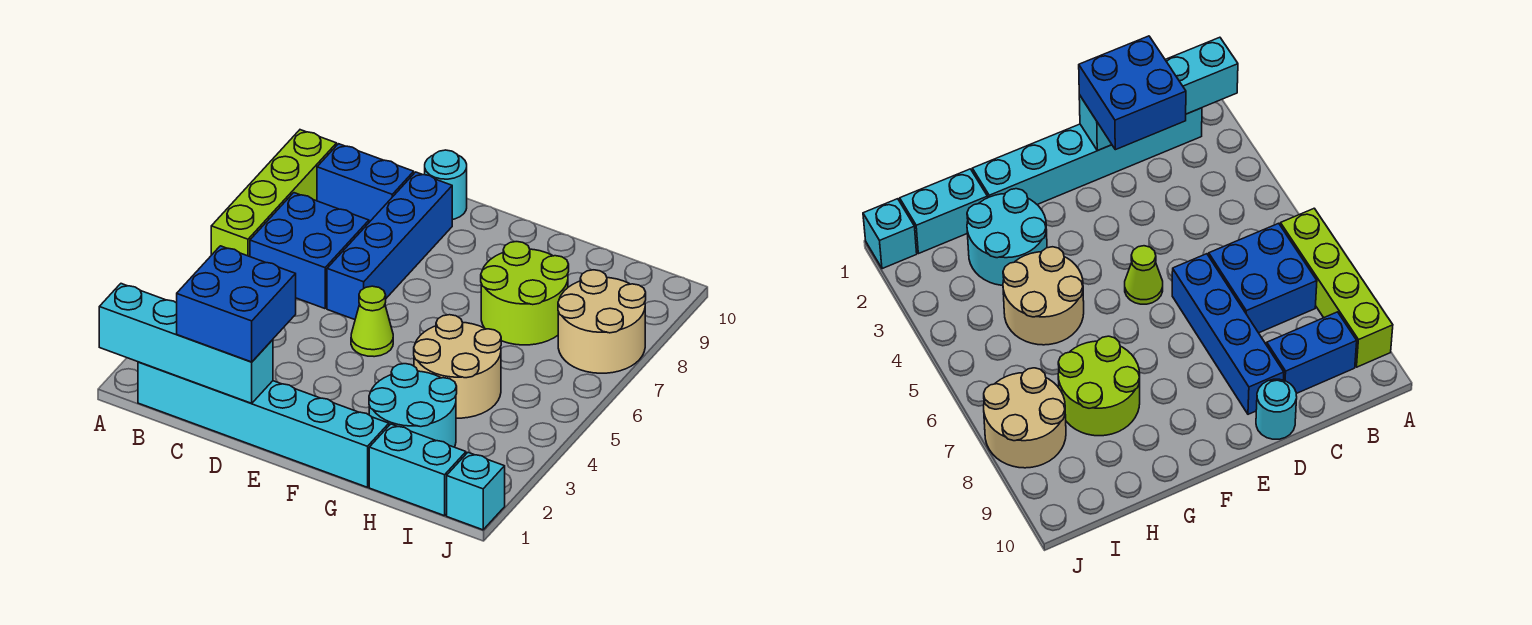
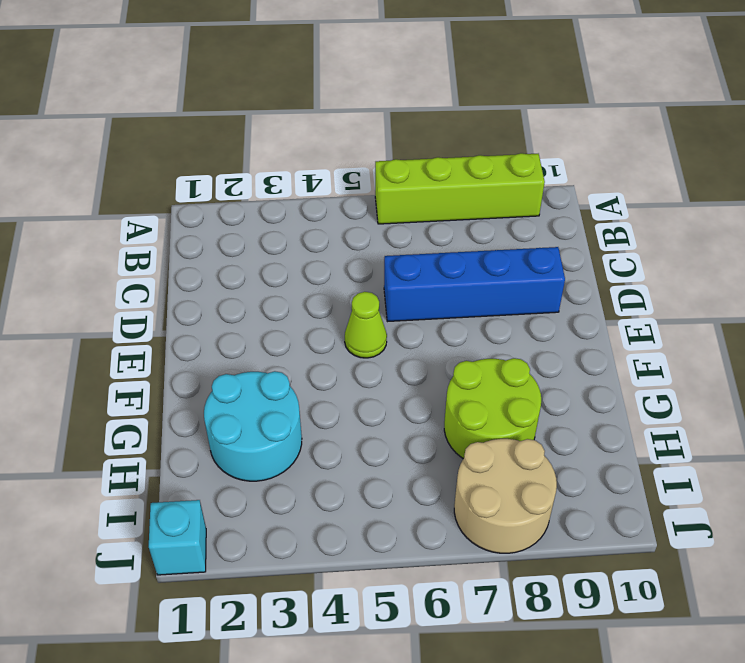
none -> cyan brick B1:G1 level 1
none -> blue brick B6:C7 level 1
none -> blue brick B9:C9 level 1

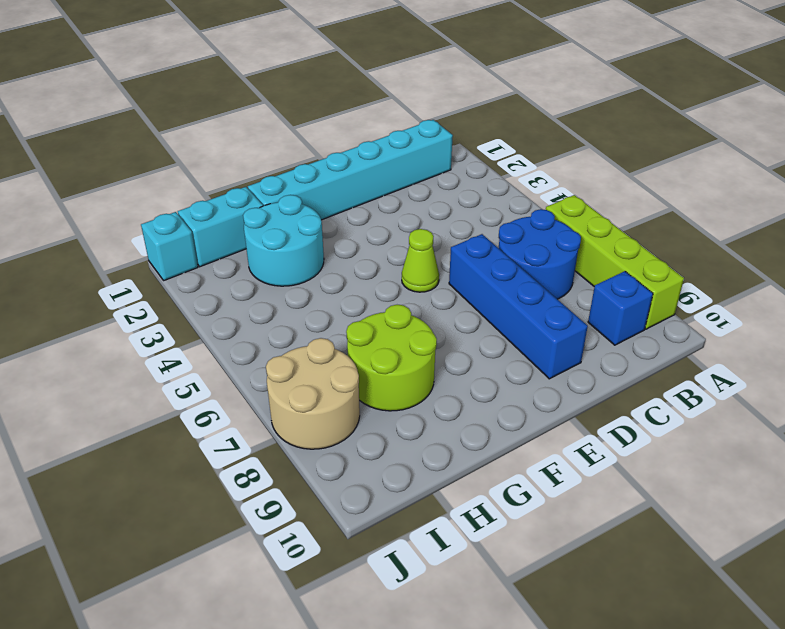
blue round brick B6:C7 level 1 -> blue brick B6:C7 level 1
blue brick B9 level 1 -> blue brick B9:C9 level 1
none -> cyan round brick D10 level 1
none -> tan round brick G4:H5 level 1
none -> cyan brick A1:D1 level 2

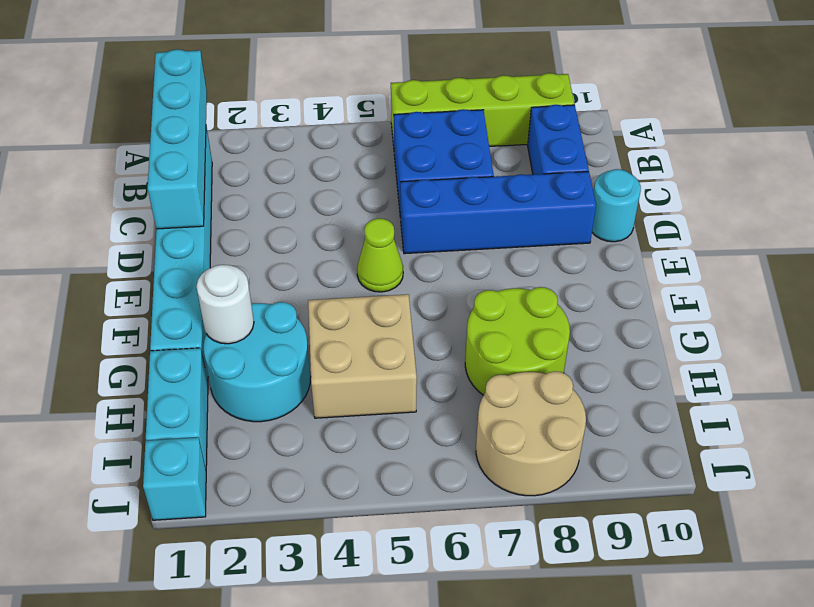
white round brick G2 level 2 -> none
tan brick G4:H5 level 1 -> tan round brick G4:H5 level 1
none -> blue brick C1:D2 level 3

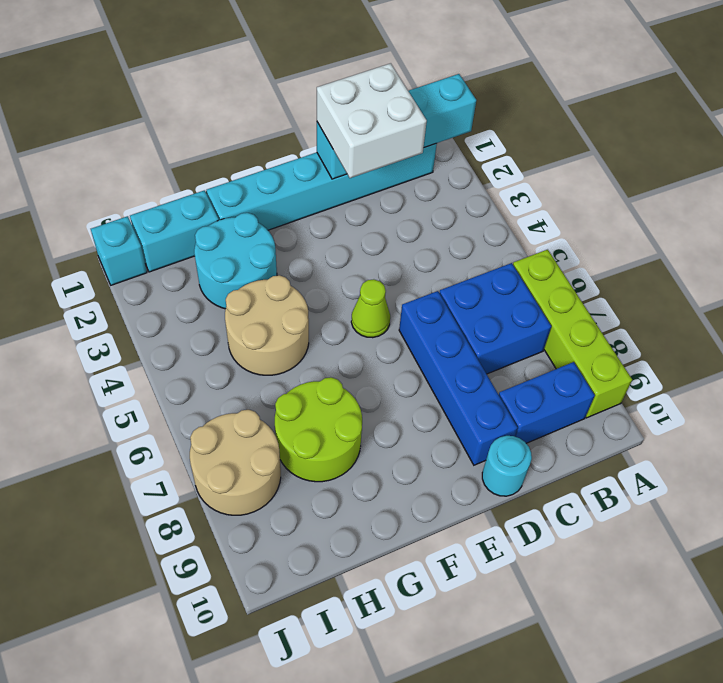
white brick C1:D2 level 3 -> blue brick C1:D2 level 3

